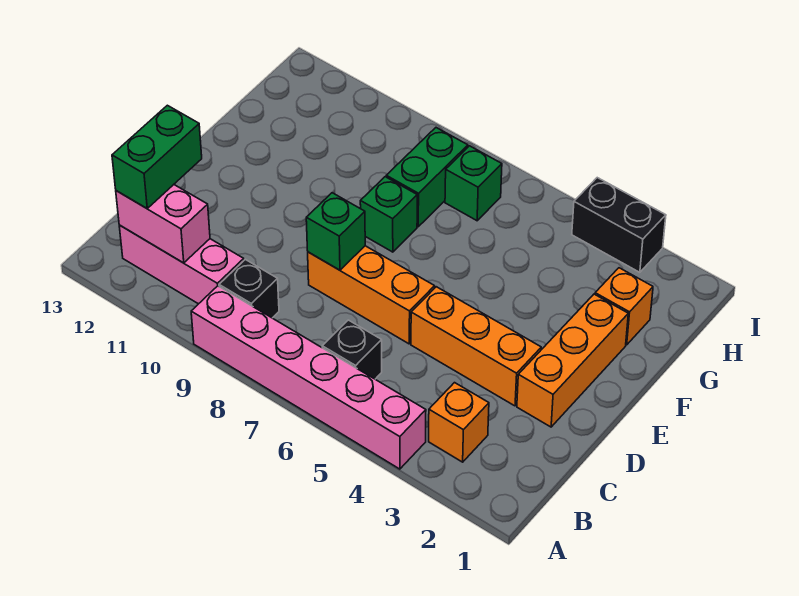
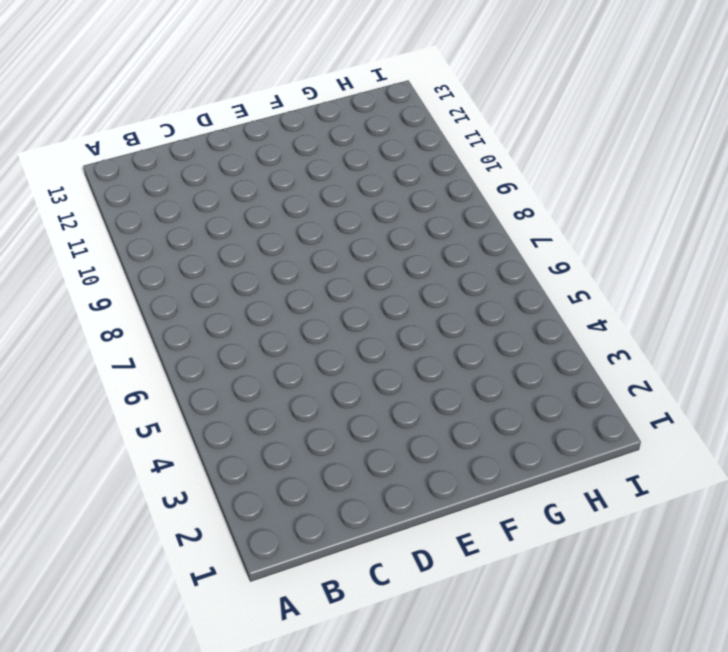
none -> pink brick A4:A9 level 1
none -> orange brick B3 level 1
none -> black brick B6 level 1

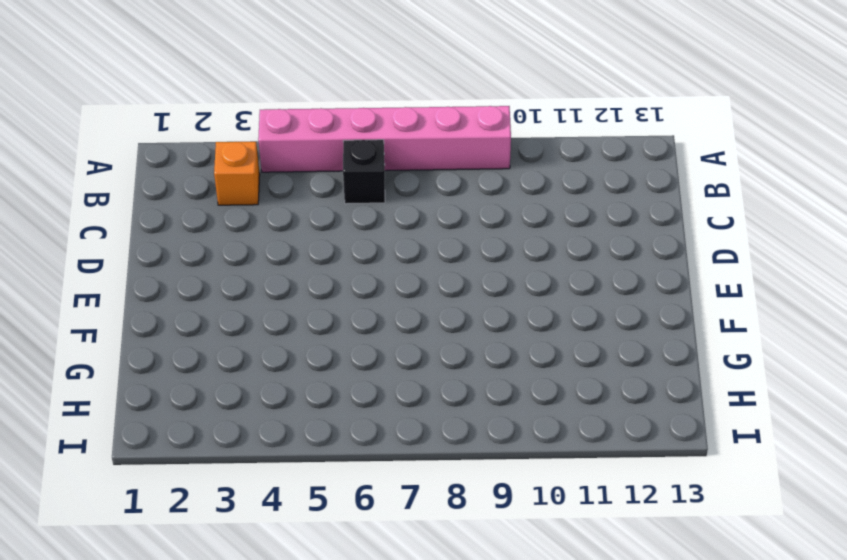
none -> black brick B9 level 1
none -> pink brick B10:B12 level 1
none -> orange brick D2:F2 level 1

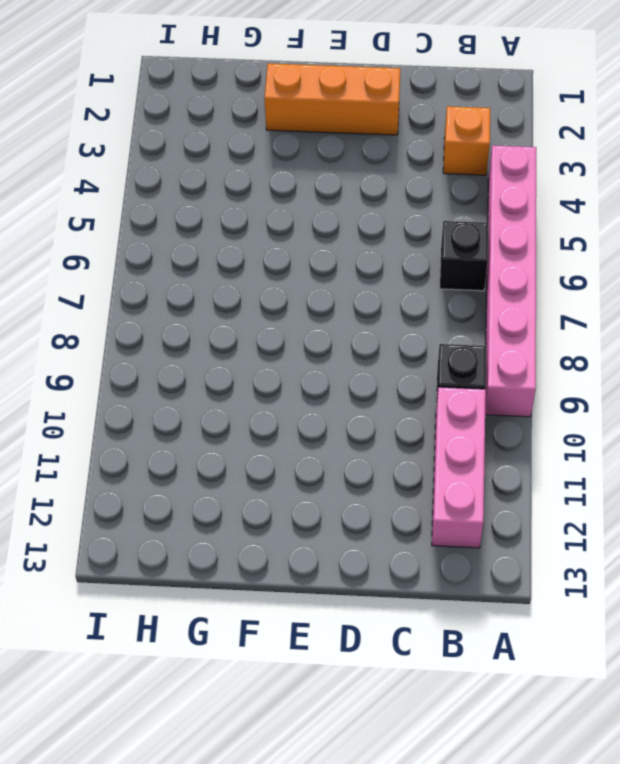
none -> orange brick D3:D5 level 1
none -> orange brick D6:D8 level 1
none -> green brick F8 level 1

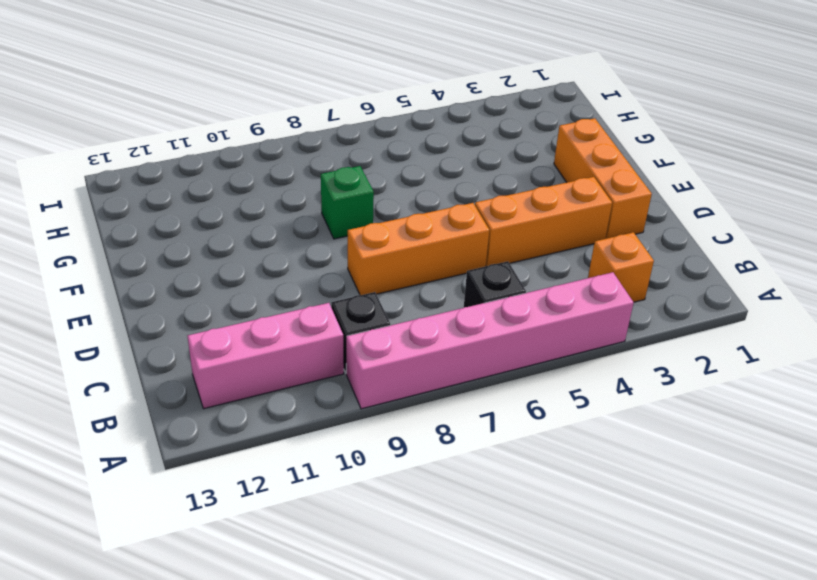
none -> orange brick G2 level 1
none -> green brick G8:H8 level 1
none -> green brick H7 level 1

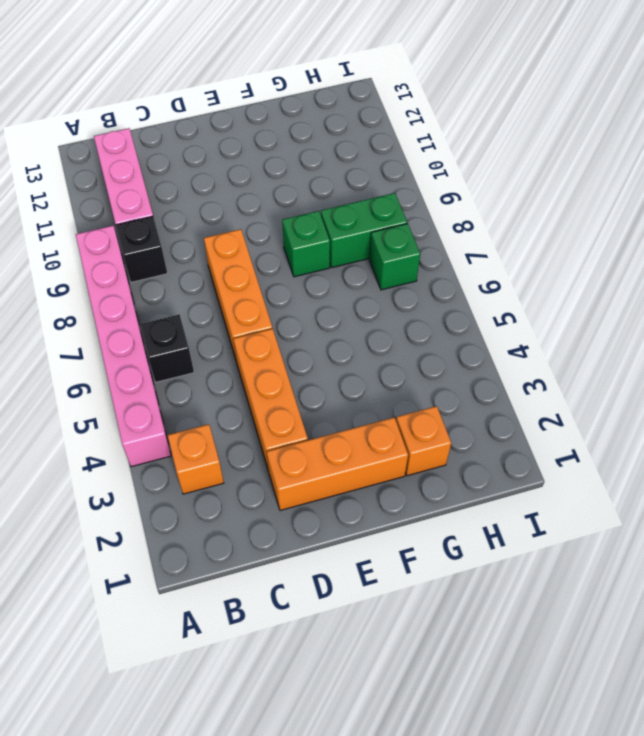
none -> black brick I3:I4 level 1
none -> pink brick B11:B12 level 2
none -> green brick D8 level 2

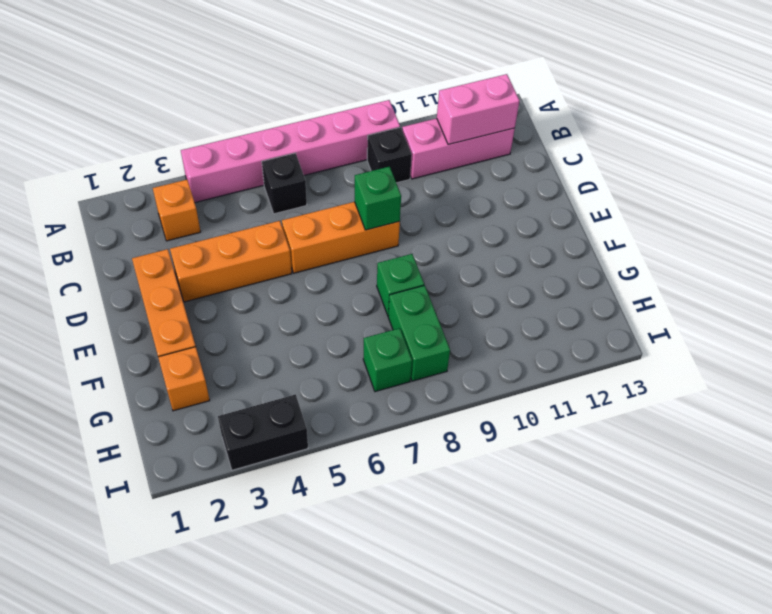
none -> green brick B12:C12 level 3

